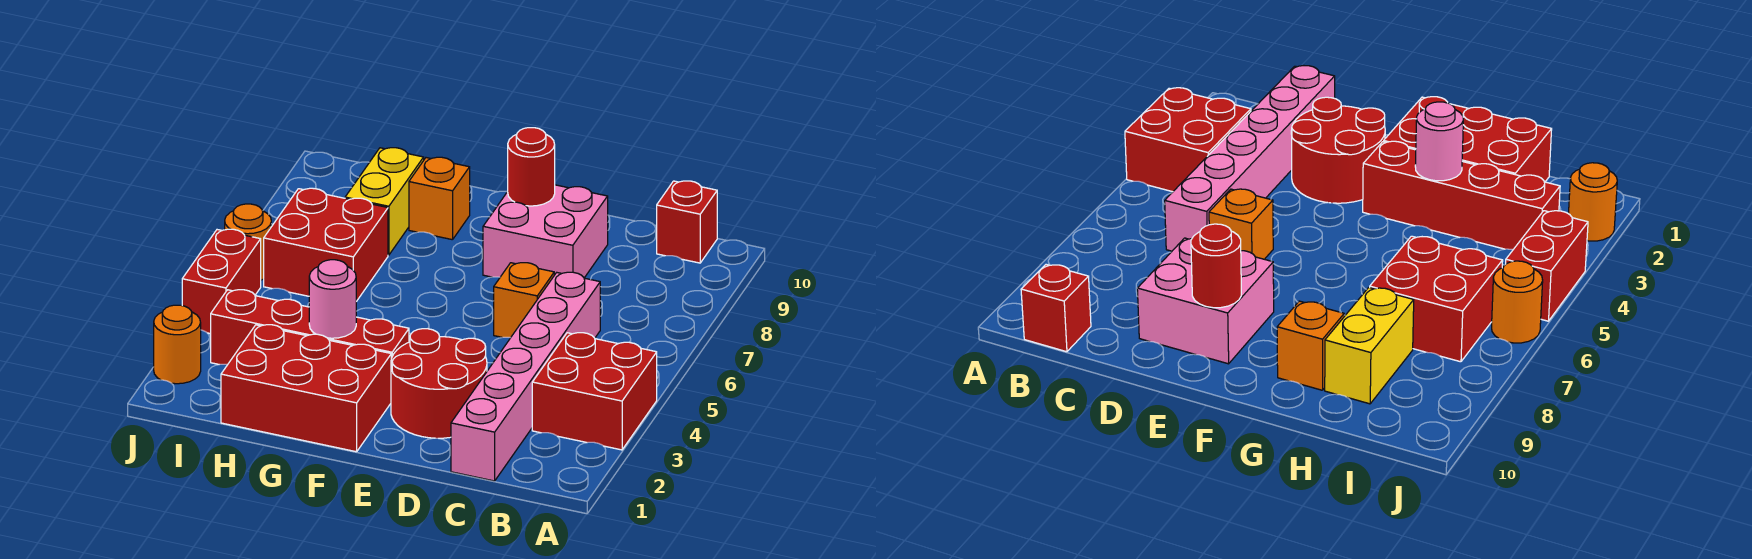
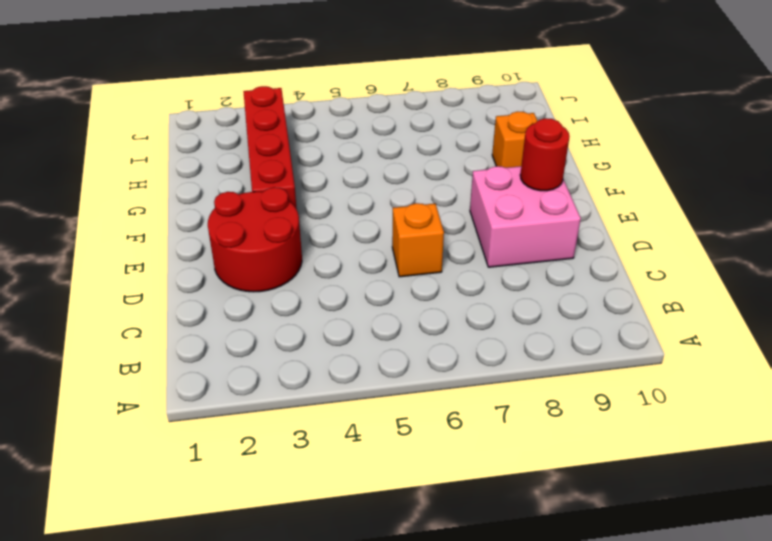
none -> red brick A3:B4 level 1
none -> red brick B10 level 1
none -> pink brick C1:C6 level 1

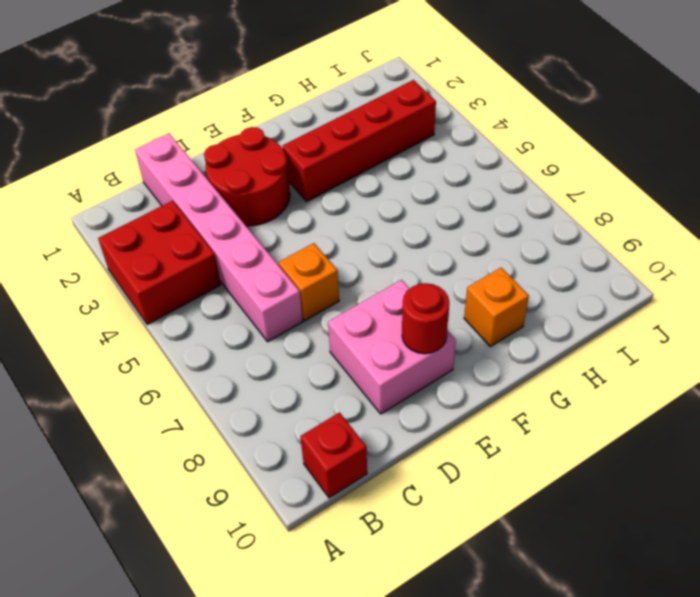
none -> red brick F1:H2 level 1
none -> red brick H6:I7 level 1
none -> yellow brick H8:H9 level 1

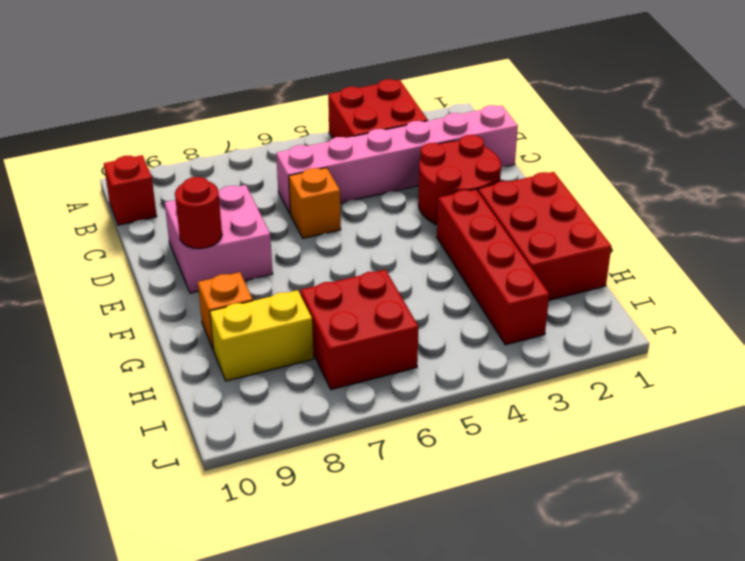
none -> orange round brick J2 level 1
none -> red brick J4:J5 level 1
none -> orange round brick J6 level 1

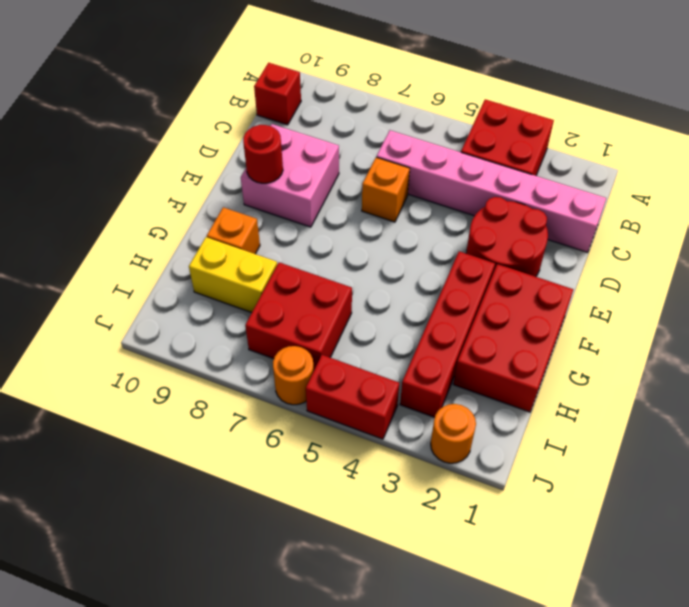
none -> pink round brick G3 level 2

